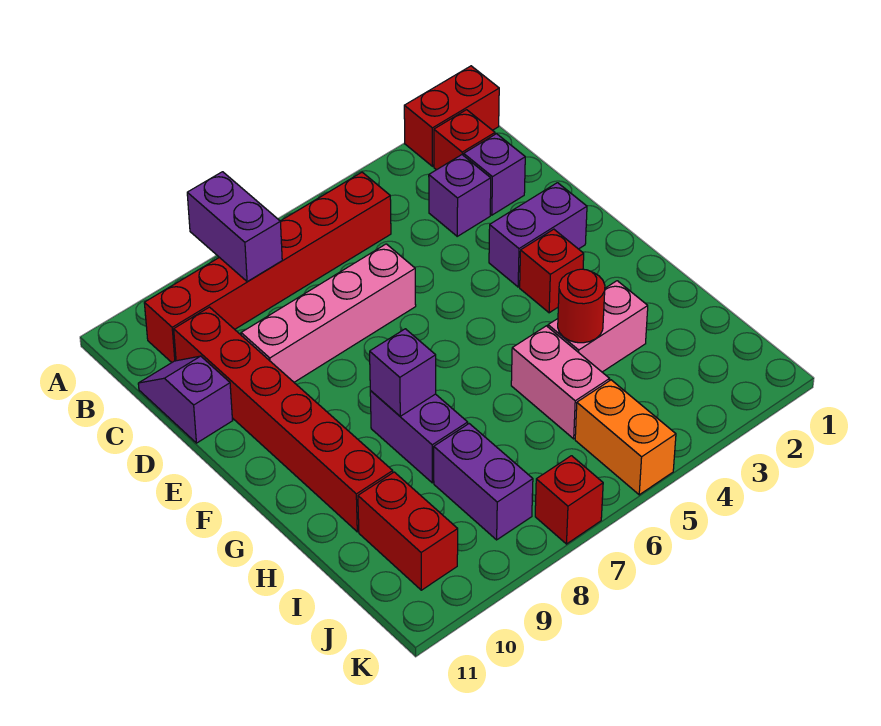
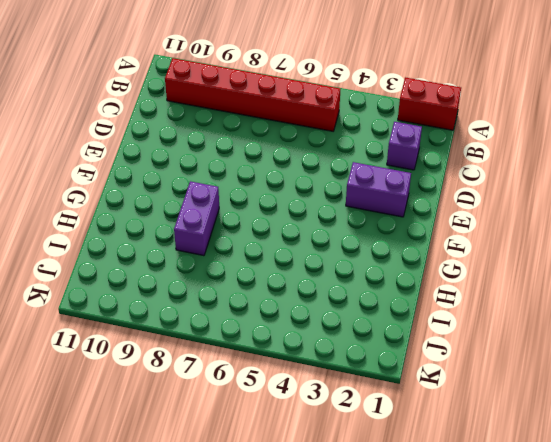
none -> red brick B2 level 1
none -> purple brick C3 level 1
none -> red brick C10:H10 level 1

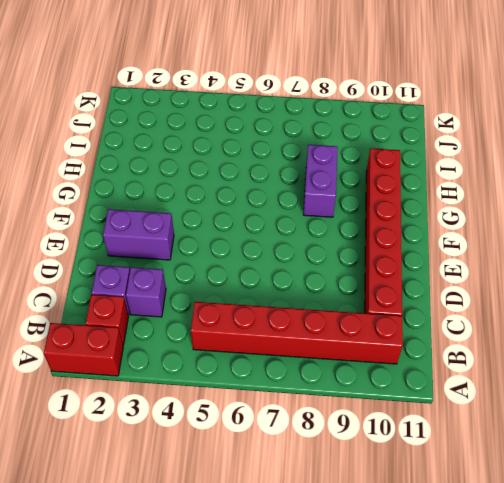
none -> purple slope C11:D11 level 1 top D
none -> pink brick D6:D9 level 1
none -> red brick F3 level 1

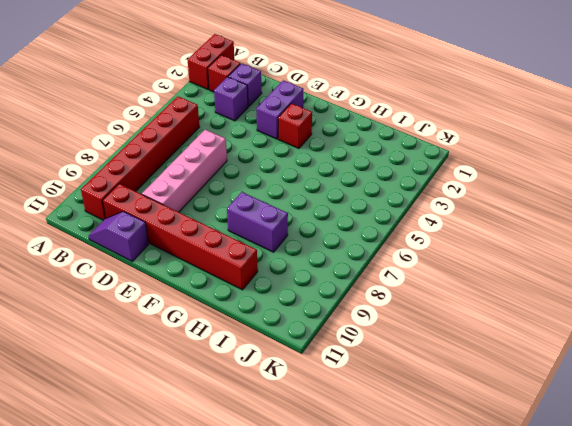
none -> pink brick H3:H4 level 1
none -> pink brick H5:I5 level 1
none -> purple brick I8:J8 level 1

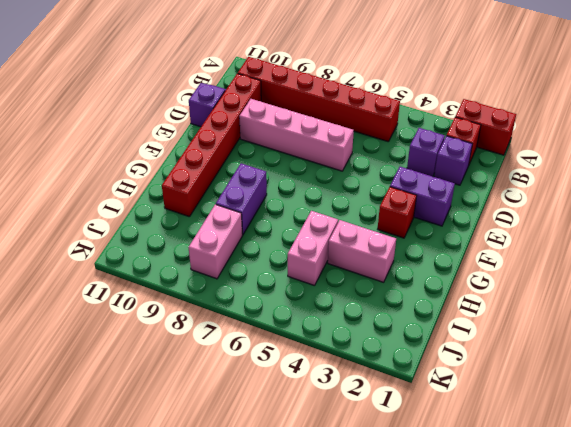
pink brick I8:J8 level 1 -> purple brick I8:J8 level 1
none -> red brick I10:J10 level 1
none -> orange brick J5:K5 level 1
none -> red brick K7 level 1

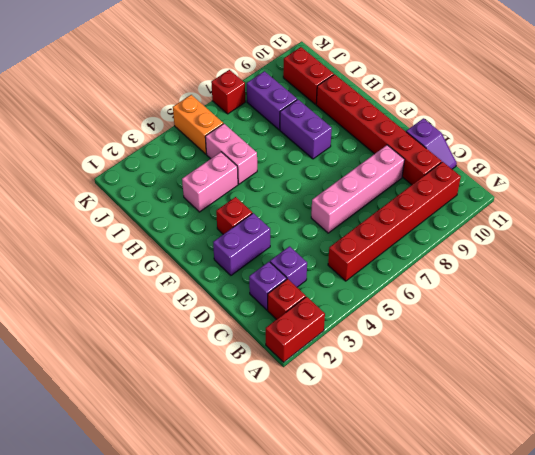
none -> purple brick A8:B8 level 2
none -> purple brick G8 level 2
none -> red round brick H4 level 2

